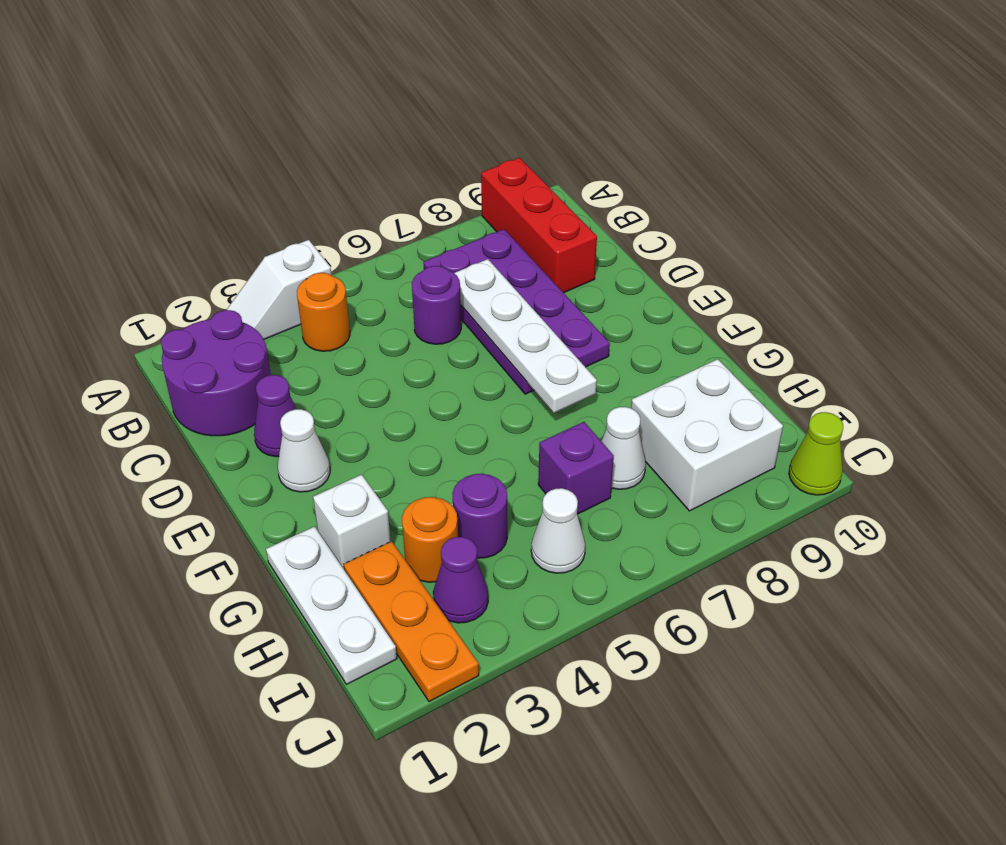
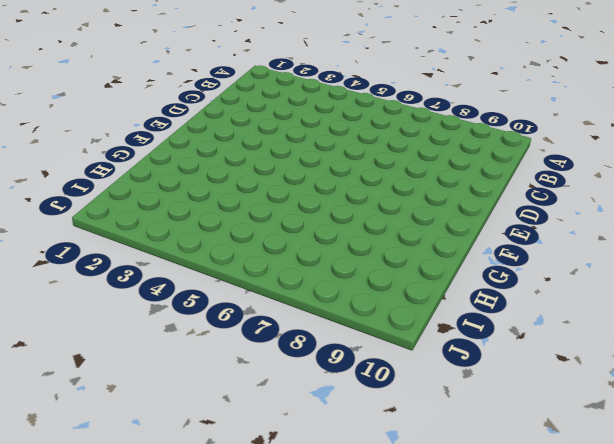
none -> white slope A3:A4 level 1 top 4
none -> red brick A9:C9 level 1
none -> purple round brick B1:C2 level 1

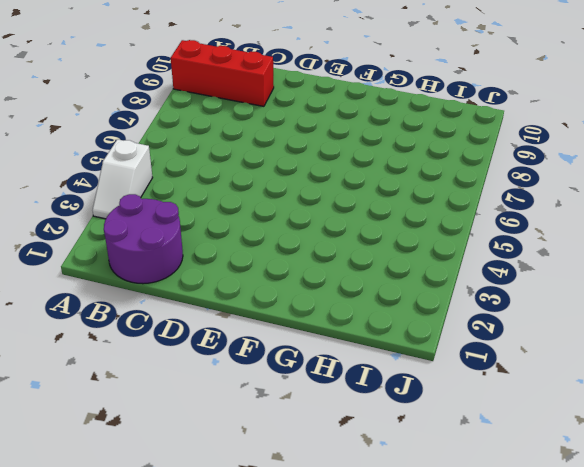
none -> orange round brick B4 level 1
none -> purple plate B7:E8 level 1
none -> purple round brick C6 level 1

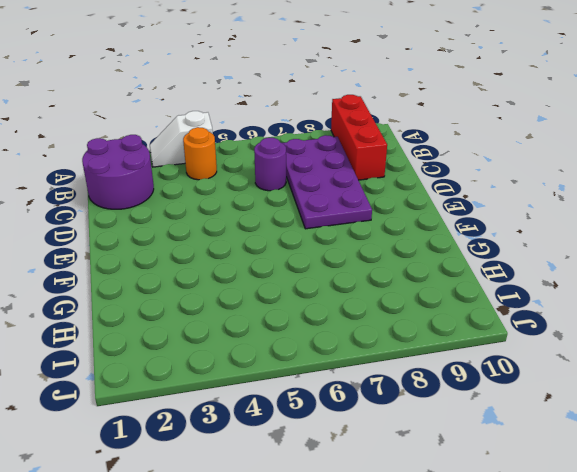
none -> purple cone D2 level 1
none -> white cone E2 level 1
none -> white plate G1:I1 level 1

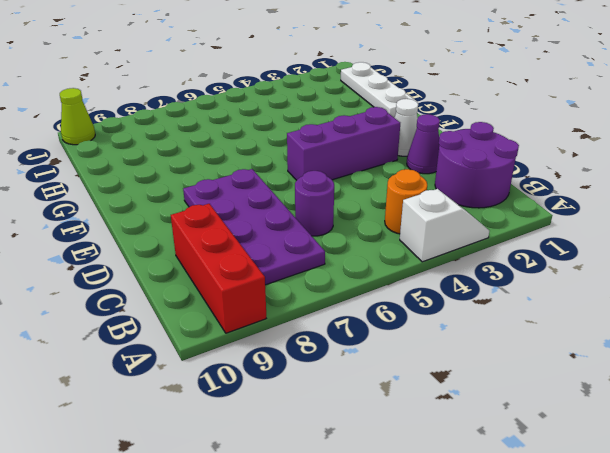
purple brick E3:E5 level 1 -> none
none -> white brick G2 level 1
none -> orange plate H2:J2 level 1
none -> orange round brick H3 level 1

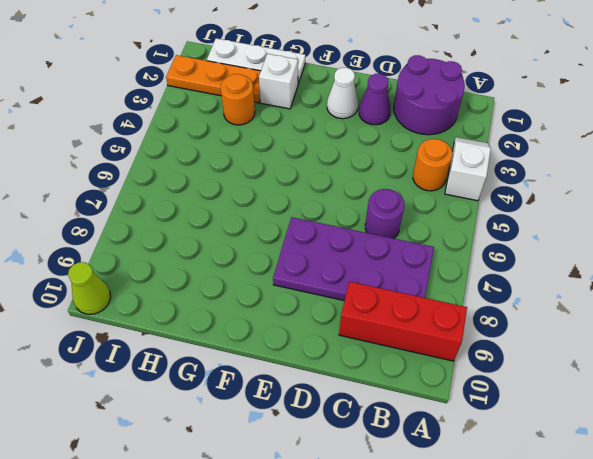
none -> purple round brick H4 level 1
none -> purple brick H6 level 1
none -> white cone H7 level 1

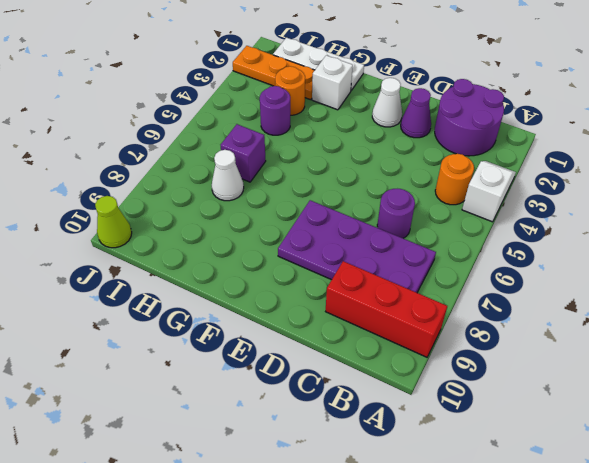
none -> white brick H8:I9 level 1
none -> purple cone I3 level 1
none -> white cone I5 level 1

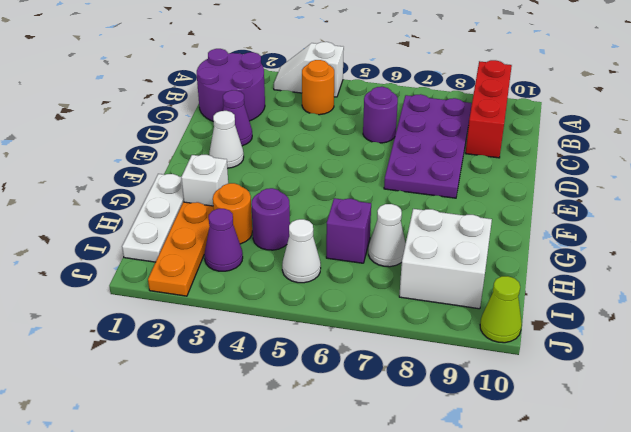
none -> white plate C7:F7 level 2

